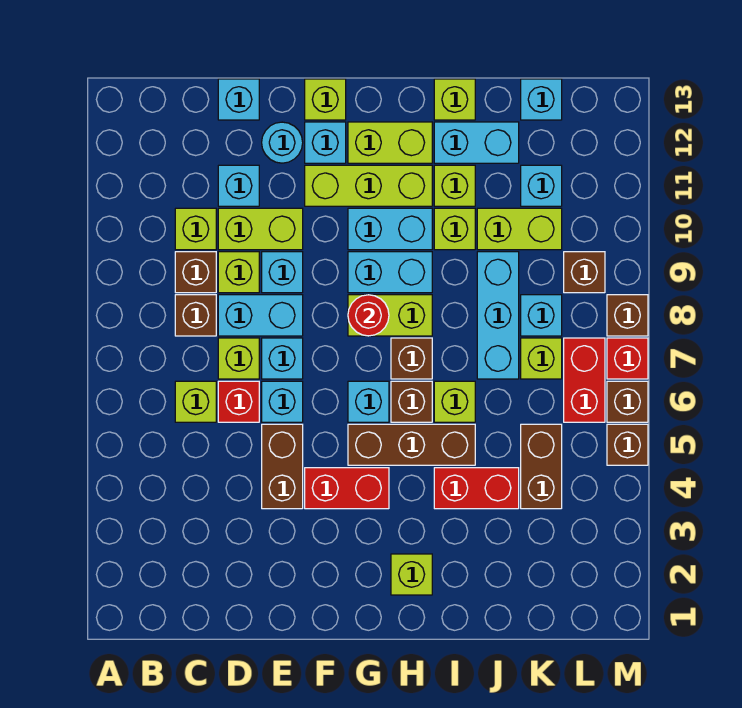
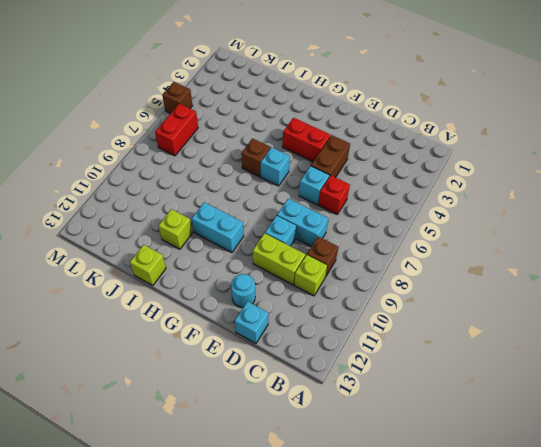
none -> lime brick C6 level 1
none -> brown brick C8 level 1
none -> lime brick D7 level 1
none -> lime brick D9 level 1

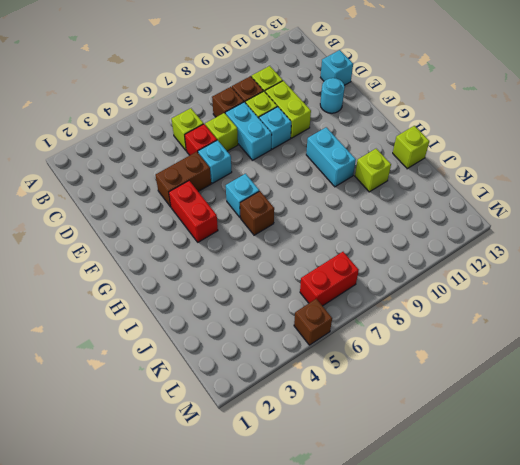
none -> cyan brick D11 level 1
none -> cyan brick E7 level 1
none -> lime brick F11:H11 level 1
none -> cyan brick F12 level 1

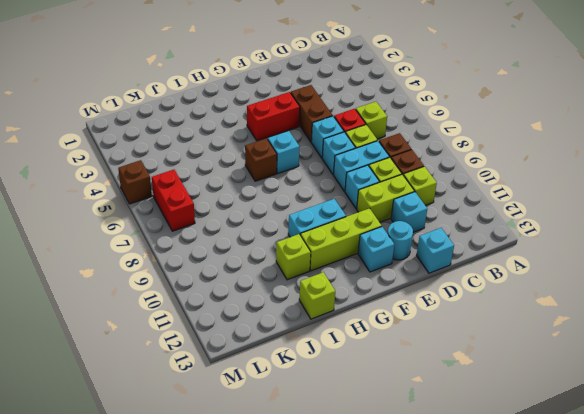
none -> lime brick F13 level 1
none -> brown brick G5:I5 level 1
none -> lime brick G8:H8 level 1
none -> cyan brick G9:H9 level 1

